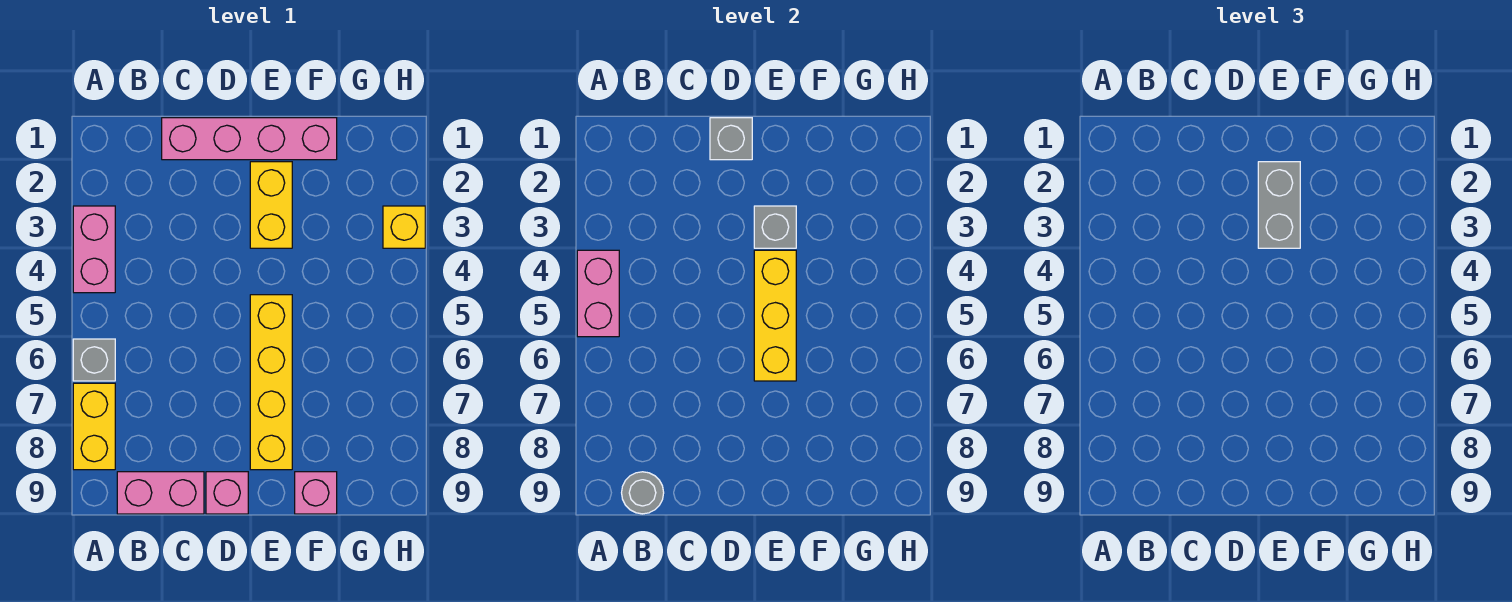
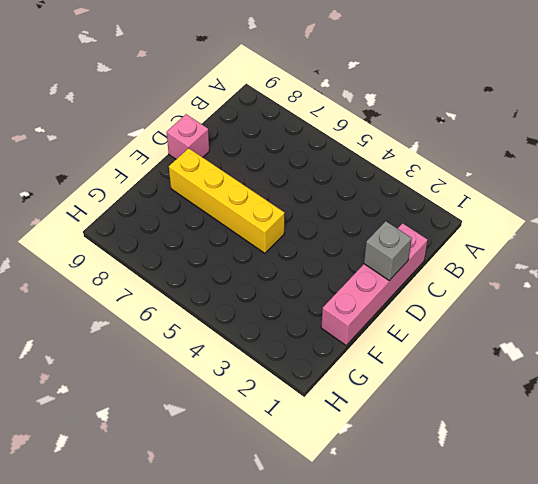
none -> pink brick A3:A4 level 1
none -> grey brick A6 level 1
none -> yellow brick A7:A8 level 1

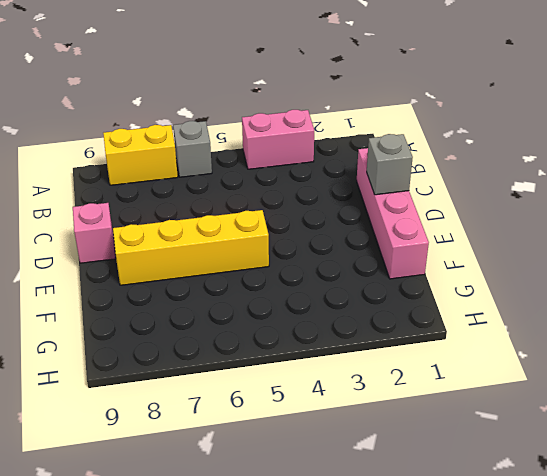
none -> pink brick B9:C9 level 1
none -> yellow brick E2:E3 level 1
none -> pink brick F9 level 1

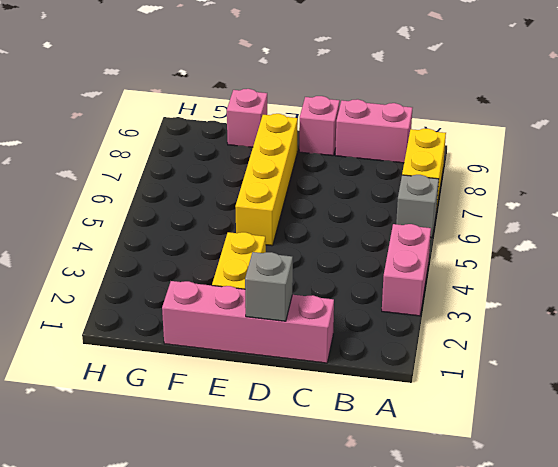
none -> yellow brick H3 level 1
none -> pink brick A4:A5 level 2
none -> grey round brick B9 level 2

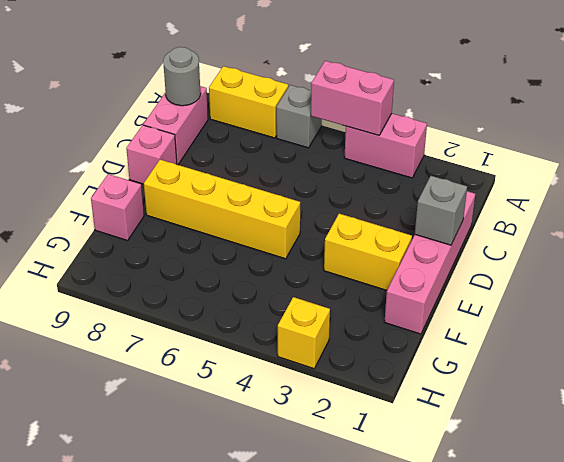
none -> grey brick E3 level 2
none -> yellow brick E4:E6 level 2
none -> grey brick E2:E3 level 3

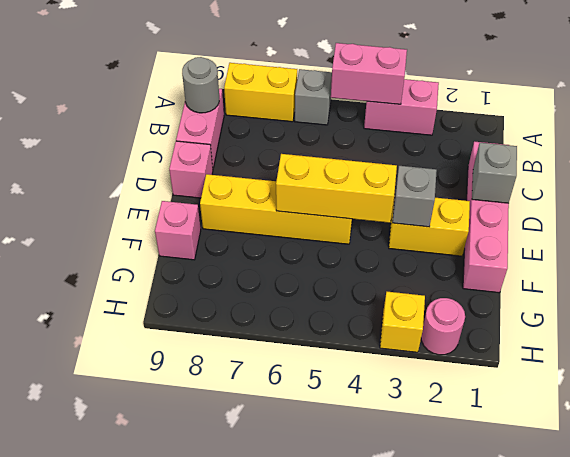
pink round brick H2 level 1 -> none
none -> grey brick E2:E3 level 3

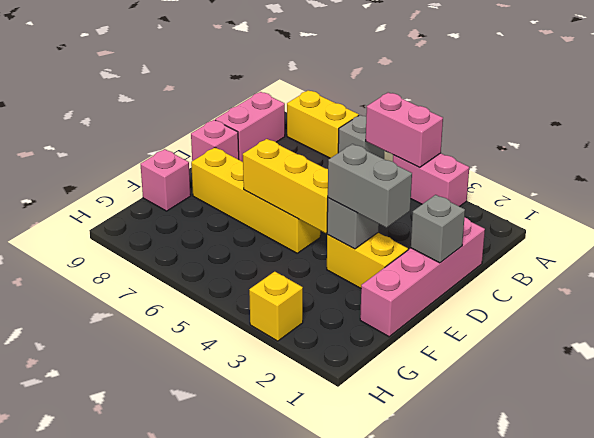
none -> grey round brick B9 level 2

